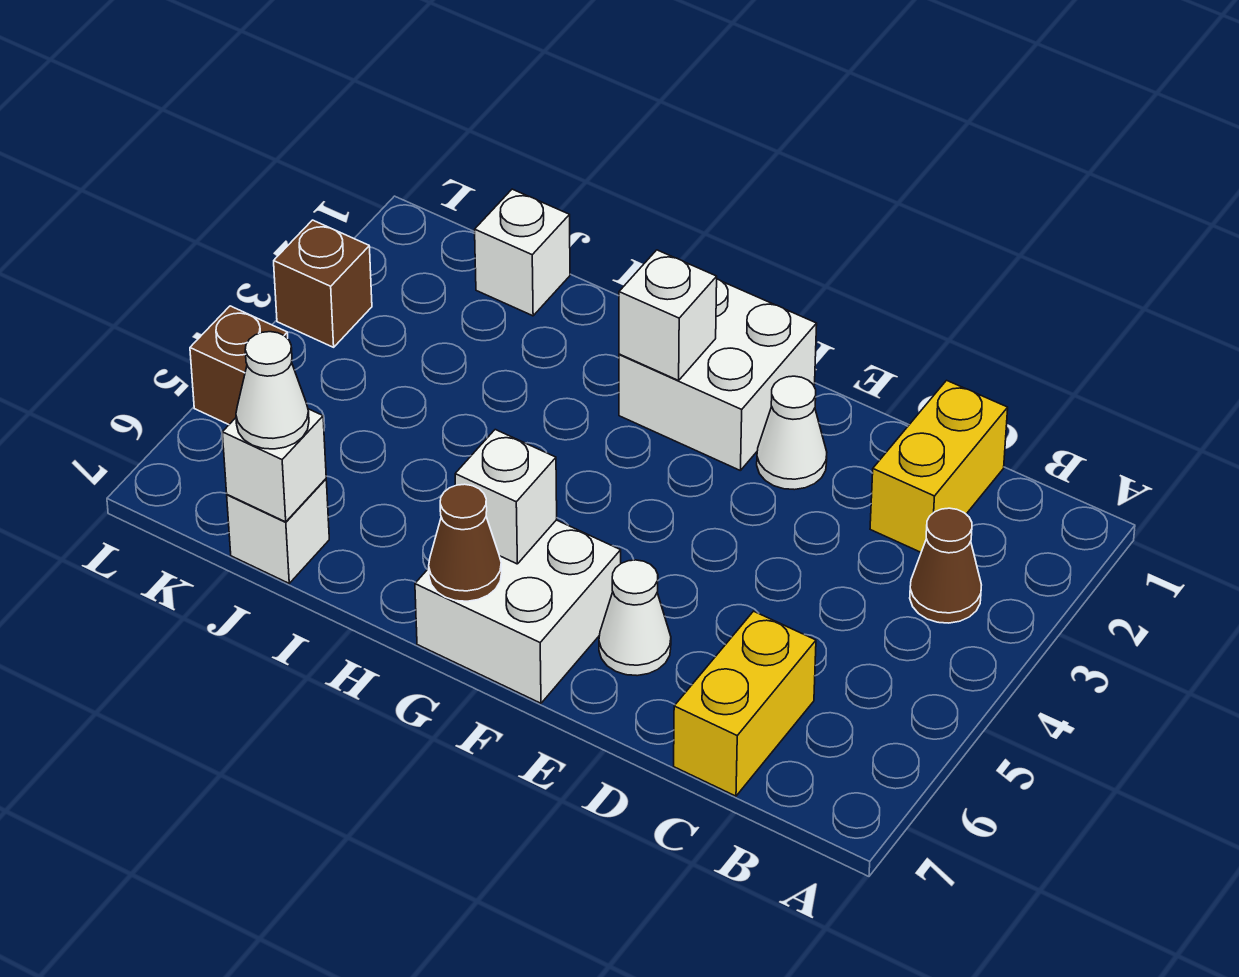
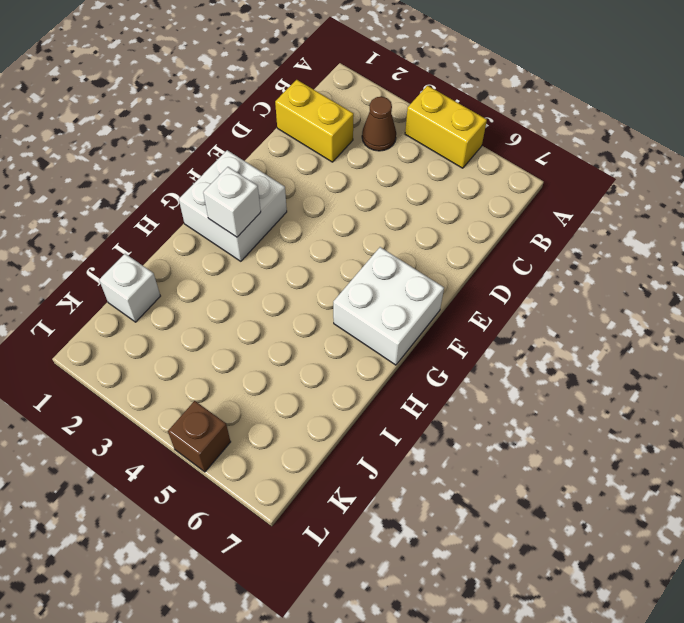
yellow brick A4:A5 level 1 -> yellow brick C6:C7 level 1
none -> white cone E2 level 1
none -> white cone E6 level 1
none -> white brick J7 level 1

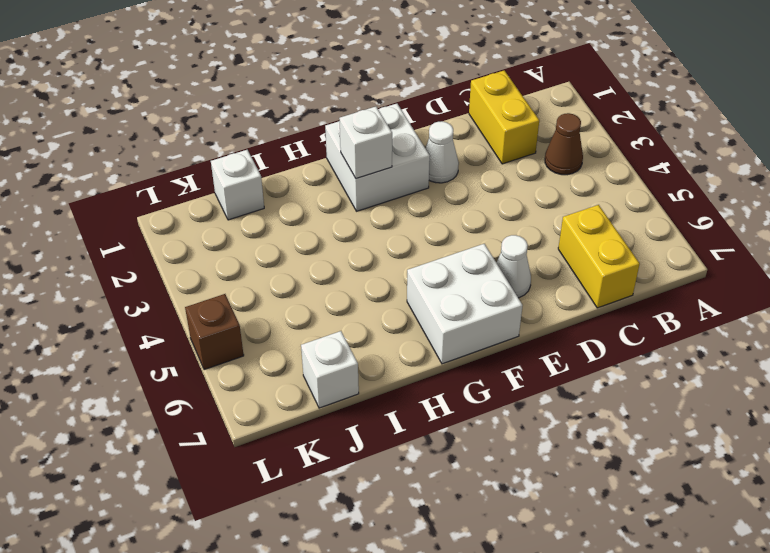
none -> brown brick L3 level 1
none -> white brick G6 level 2
none -> brown cone G7 level 2

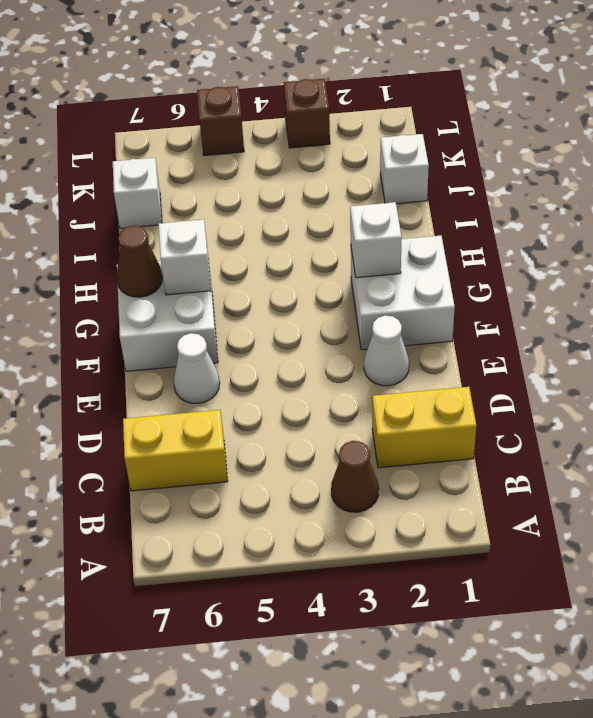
none -> white brick J7 level 2
none -> white cone J7 level 3

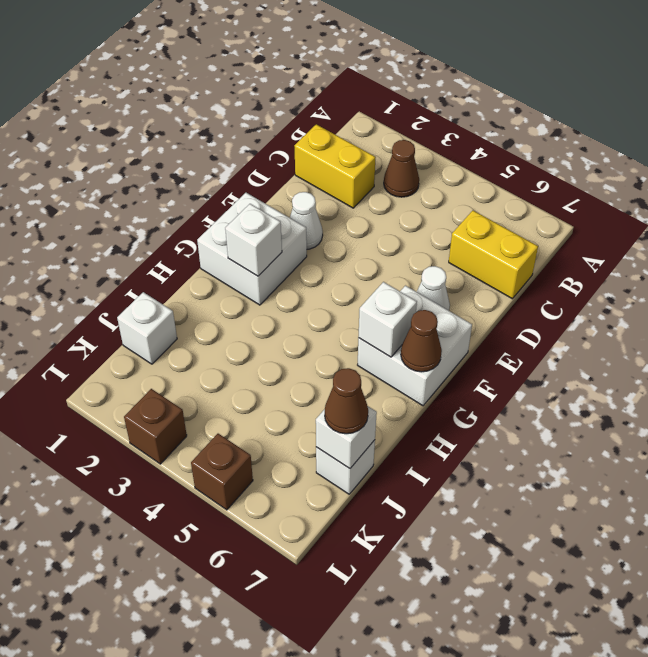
brown cone J7 level 3 -> white cone J7 level 3

